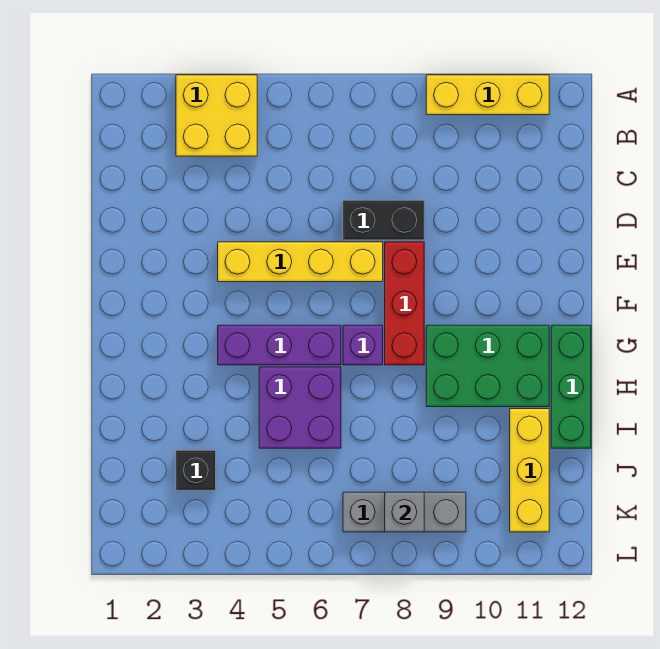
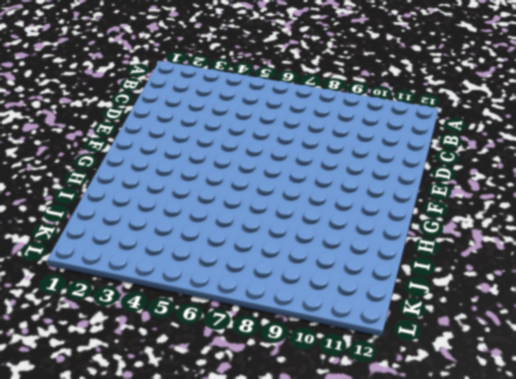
none -> yellow brick A3:B4 level 1
none -> yellow brick A9:A11 level 1
none -> black brick D7:D8 level 1

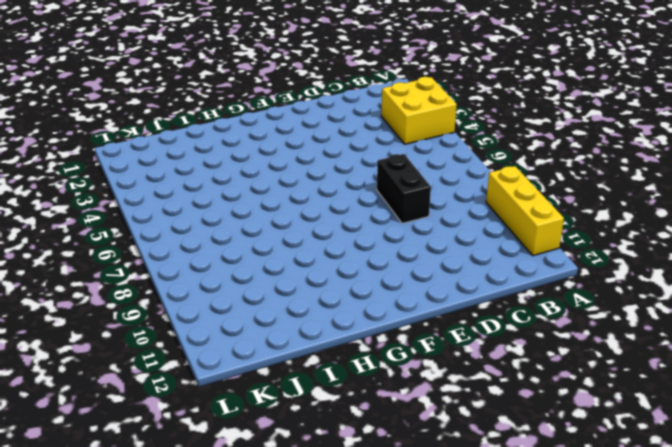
none -> yellow brick E4:E7 level 1
none -> red brick E8:G8 level 1
none -> purple brick G4:G6 level 1

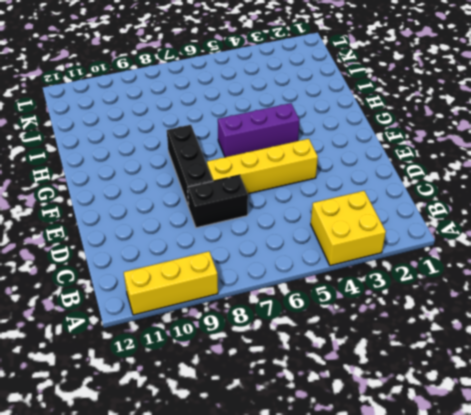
black brick E8:G8 level 1 -> red brick E8:G8 level 1
none -> purple brick G7 level 1
none -> green brick G9:H11 level 1
none -> green brick G12:I12 level 1

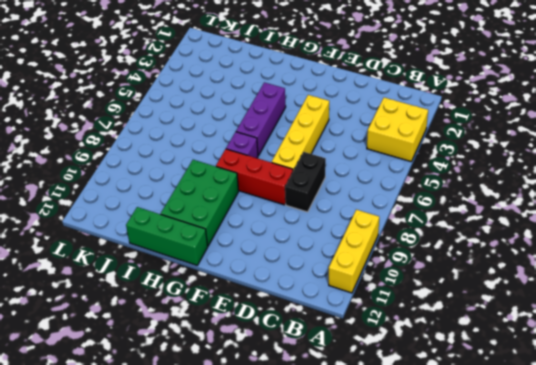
none -> purple brick H5:I6 level 1
none -> yellow brick I11:K11 level 1
none -> black brick J3 level 1

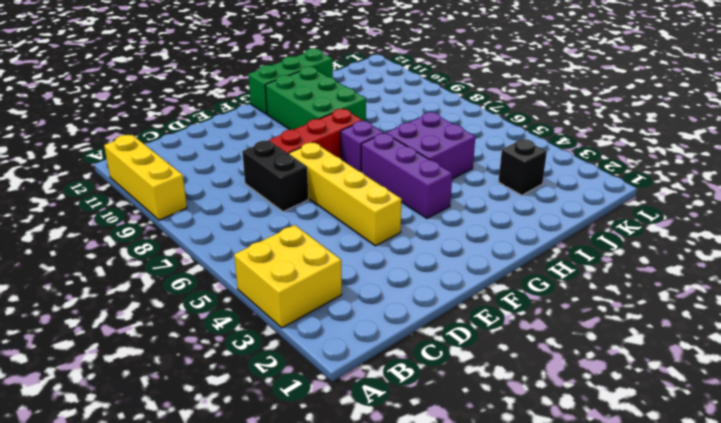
none -> yellow brick I11:K11 level 1
none -> grey brick K7:K9 level 1
none -> grey brick K8 level 2

